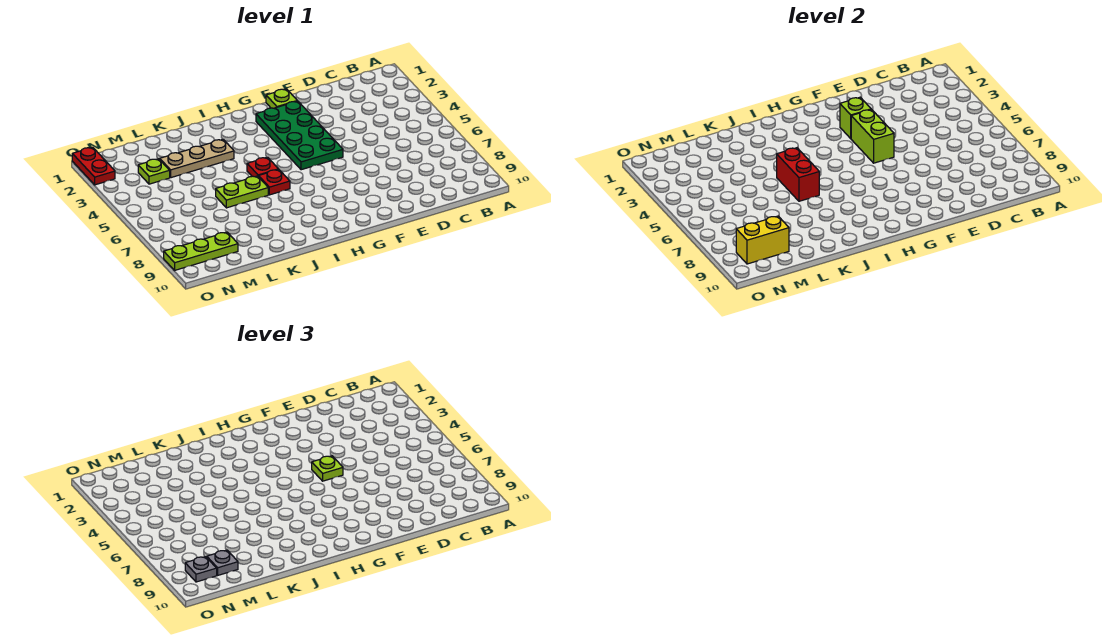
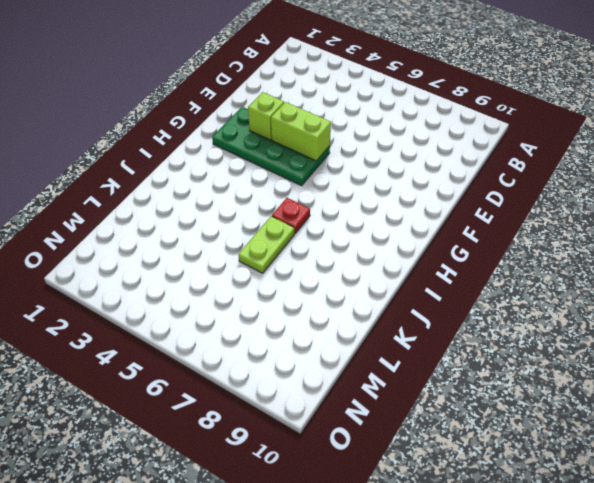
none -> lime plate F1 level 1
none -> red plate I5 level 1
none -> tan plate J3:L3 level 1

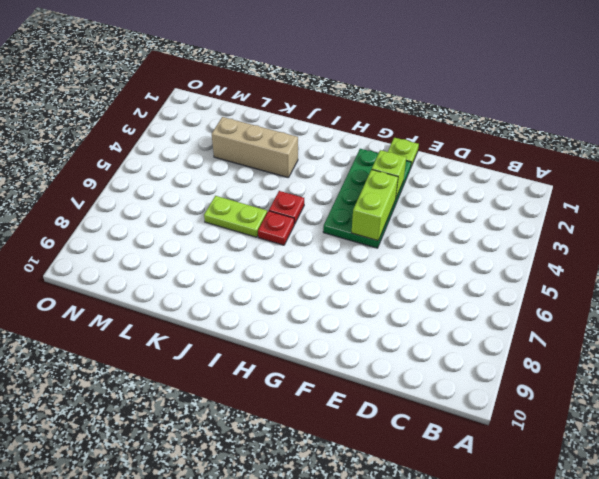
tan brick J3:L3 level 1 -> tan plate J3:L3 level 1
none -> lime plate M3 level 1
none -> lime plate M9:O9 level 1
none -> red plate O1:O2 level 1

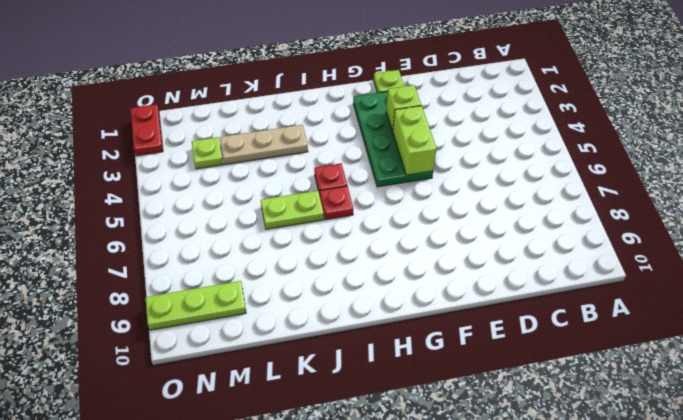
none -> red brick J5:J6 level 2
none -> yellow brick M9:N9 level 2
none -> lime plate F5 level 3

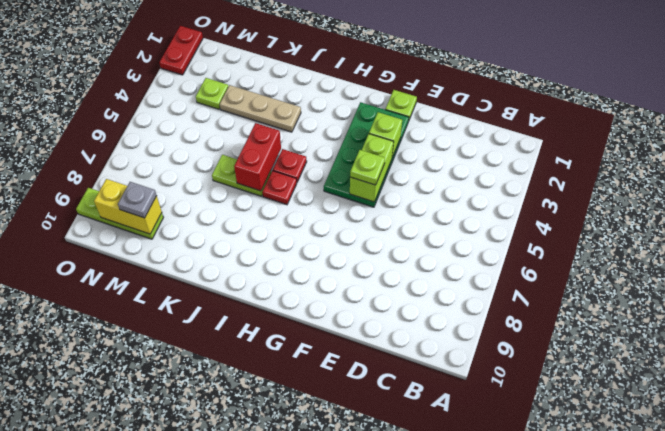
none -> grey plate N9 level 3

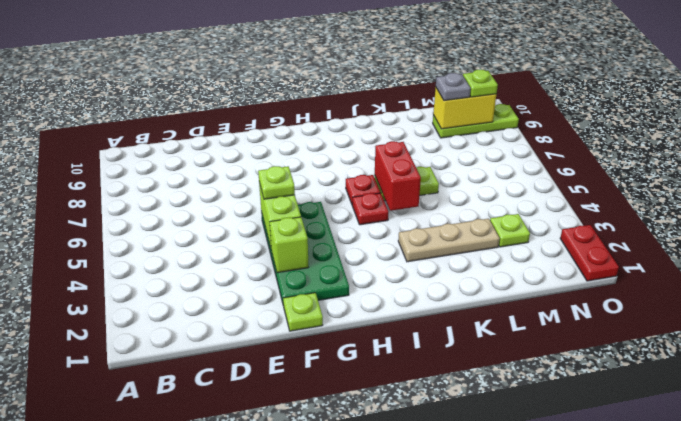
lime plate N9 level 3 -> grey plate N9 level 3

